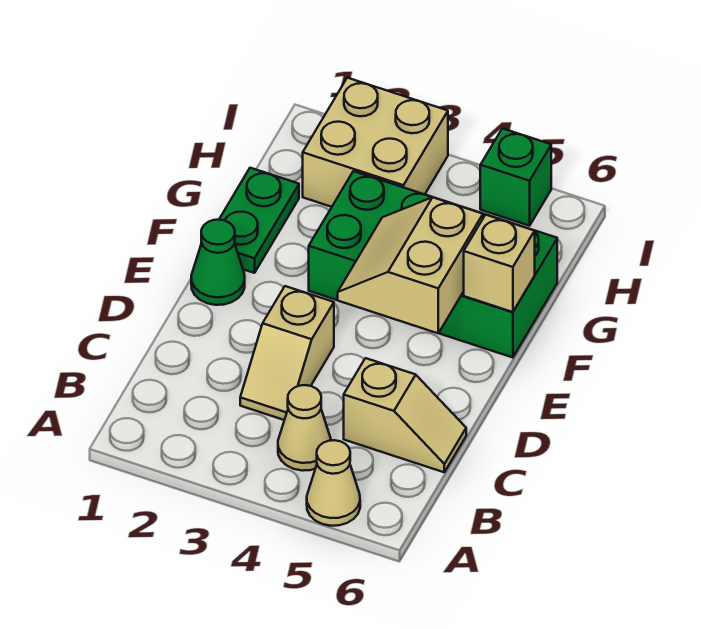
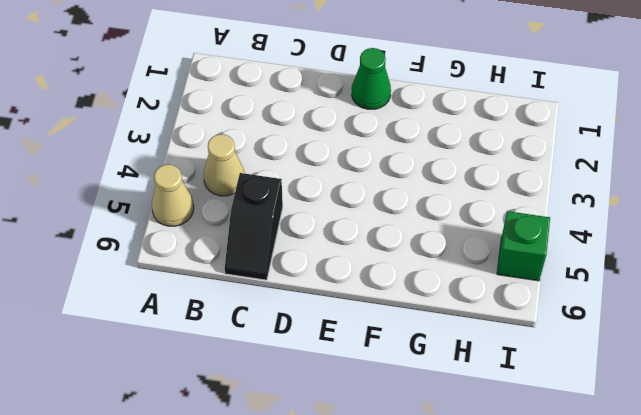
black slope C5:C6 level 1 top 5 -> tan slope C5:C6 level 1 top 5
none -> tan slope C3:D3 level 1 top D
none -> green plate F1:G1 level 1

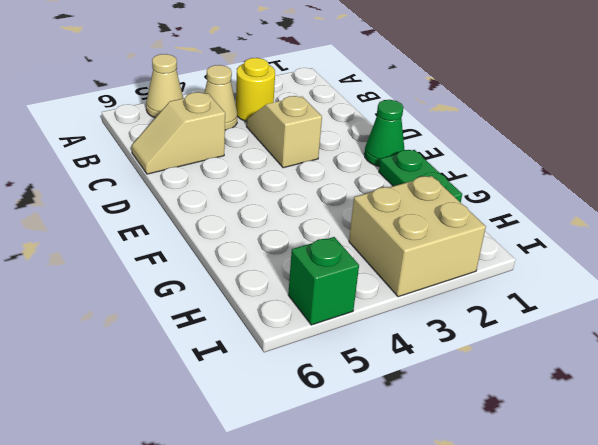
yellow round brick B3 level 1 -> none
none -> green brick F3:G6 level 1
none -> tan slope E4:F5 level 2 top 5

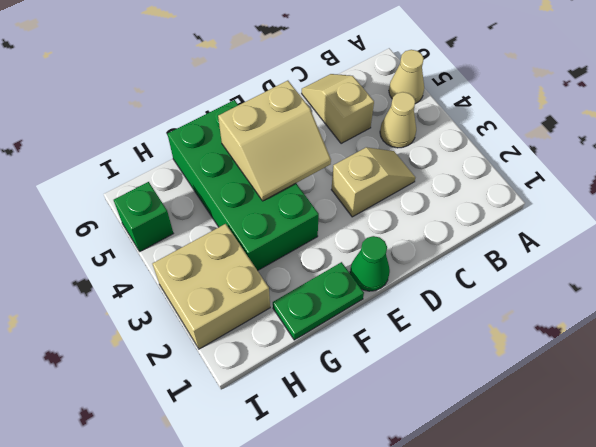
none -> tan brick F6 level 2

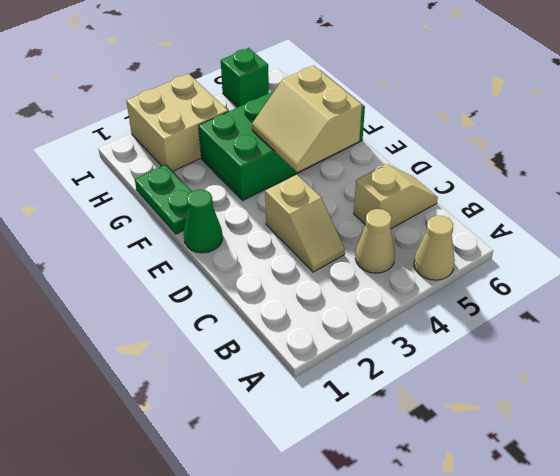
none -> tan brick F6 level 2

